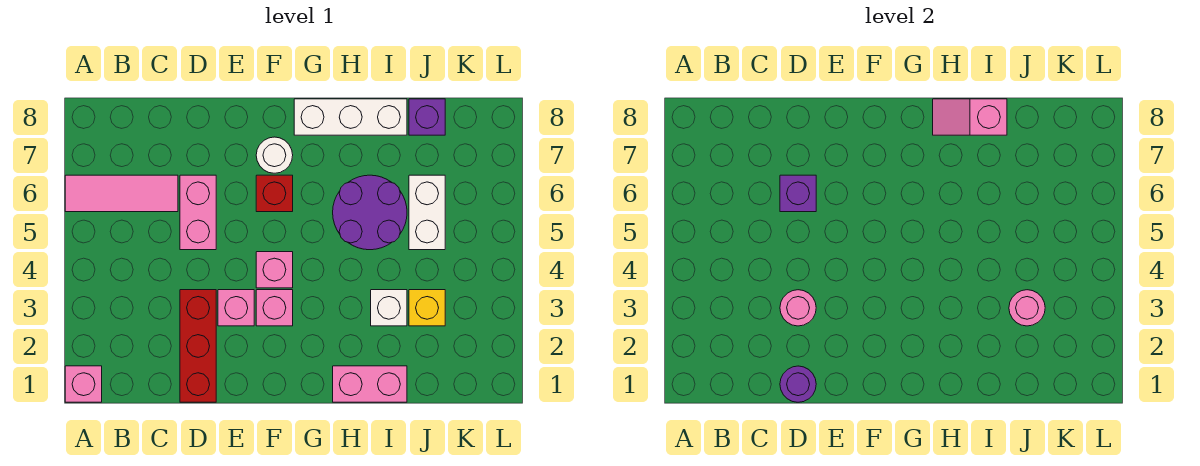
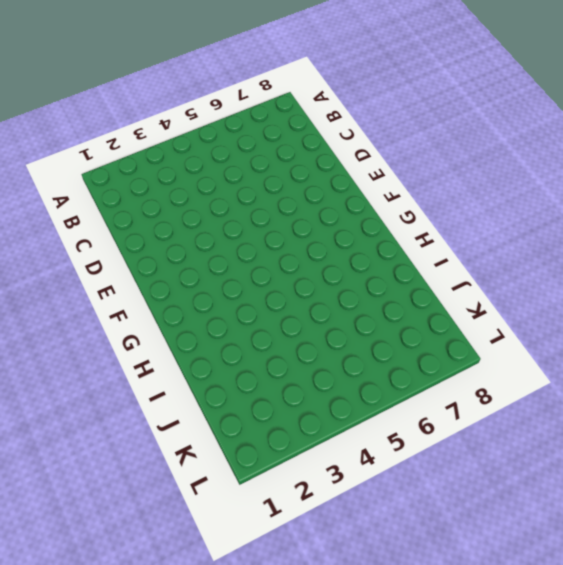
none -> pink brick A1 level 1
none -> pink tile A6:C6 level 1
none -> red brick D1:D3 level 1

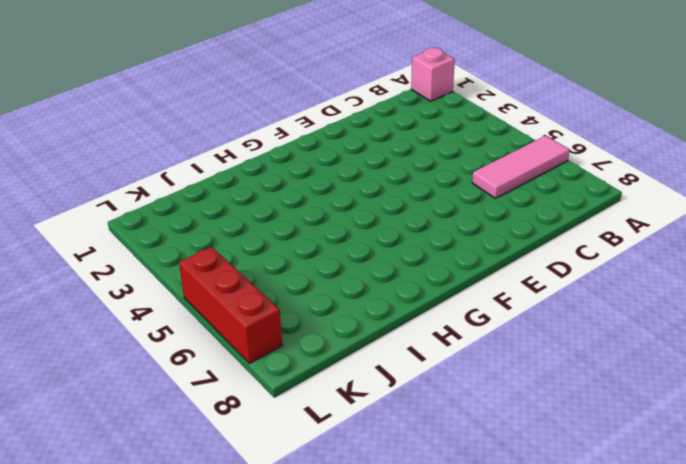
red brick L5:L7 level 1 -> red brick D1:D3 level 1
none -> pink brick D5:D6 level 1
none -> pink brick E3 level 1
none -> pink brick F3 level 1

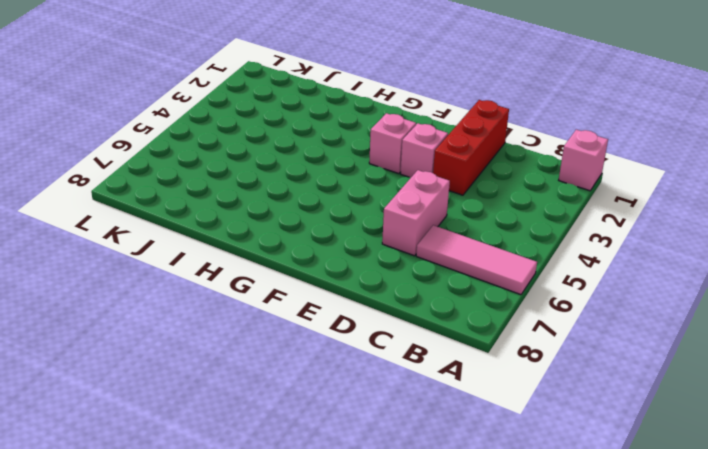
none -> pink brick F4 level 1
none -> red brick F6 level 1
none -> white round brick F7 level 1

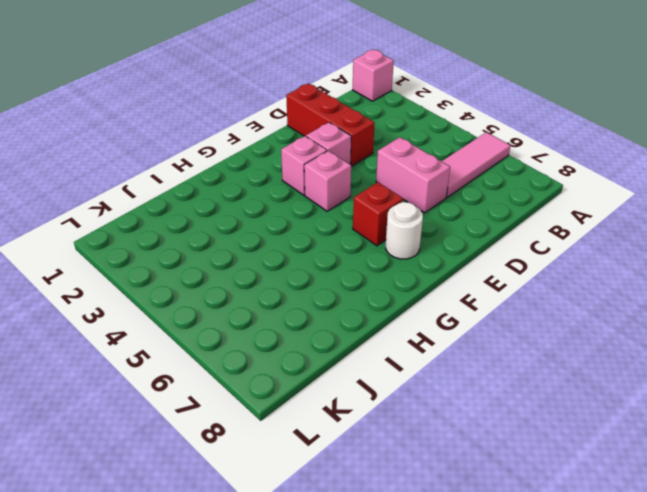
none -> white brick G8:I8 level 1
none -> pink brick H1:I1 level 1
none -> purple round brick H5:I6 level 1

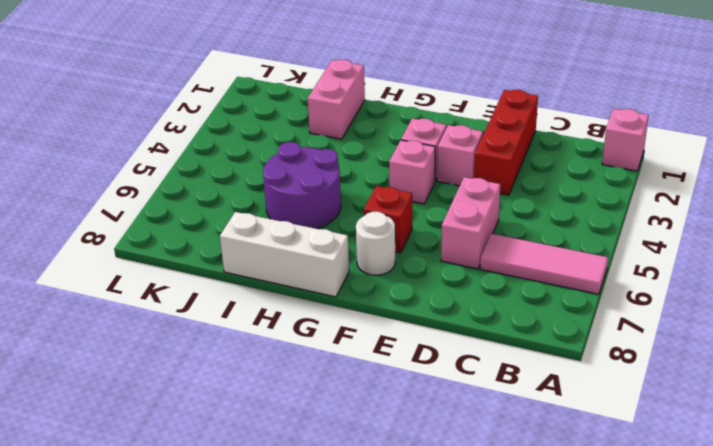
pink brick I1:I2 level 1 -> pink brick H1:I1 level 1
none -> white brick I3 level 1
none -> yellow brick J3 level 1
none -> white brick J5:J6 level 1

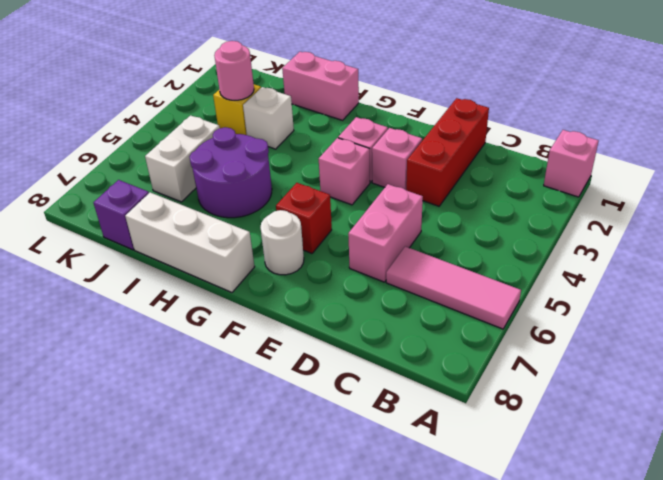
none -> purple round brick D1 level 2
none -> pink round brick D3 level 2
none -> purple brick D6 level 2

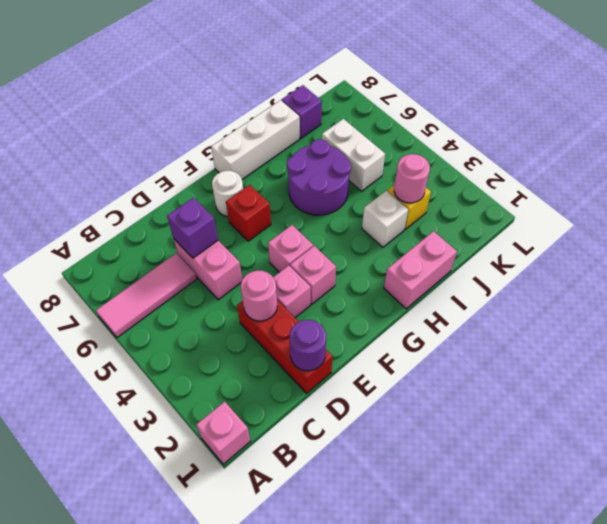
none -> pink slope H8:I8 level 2 top I

